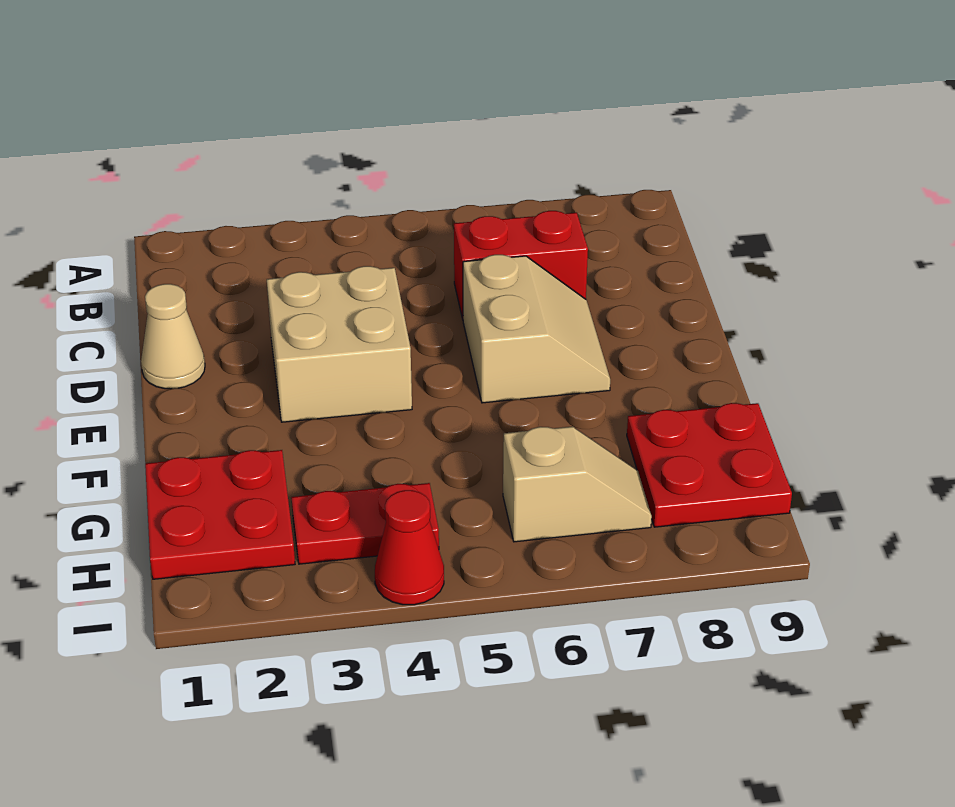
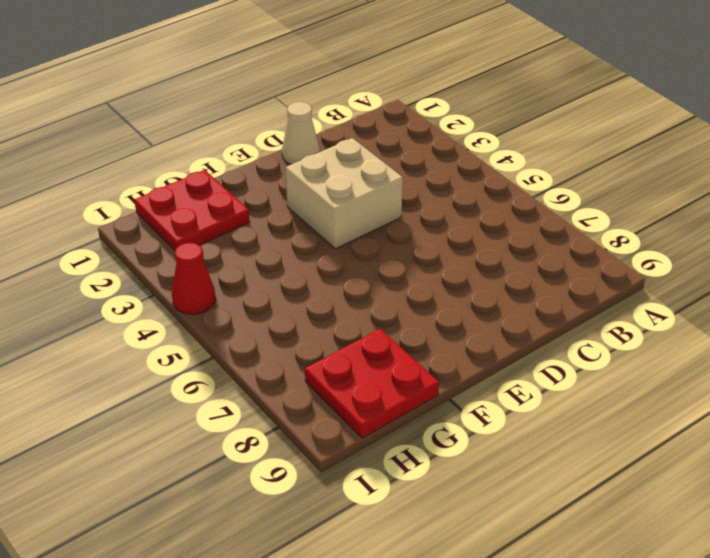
none -> red brick C6:C7 level 1
none -> tan slope D6:E7 level 1 top 6

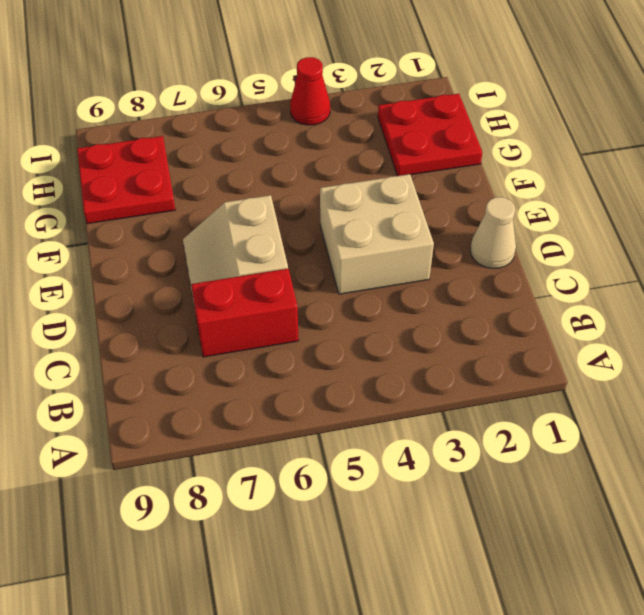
none -> red plate H3:H4 level 1
none -> tan slope H6:H7 level 1 top 6

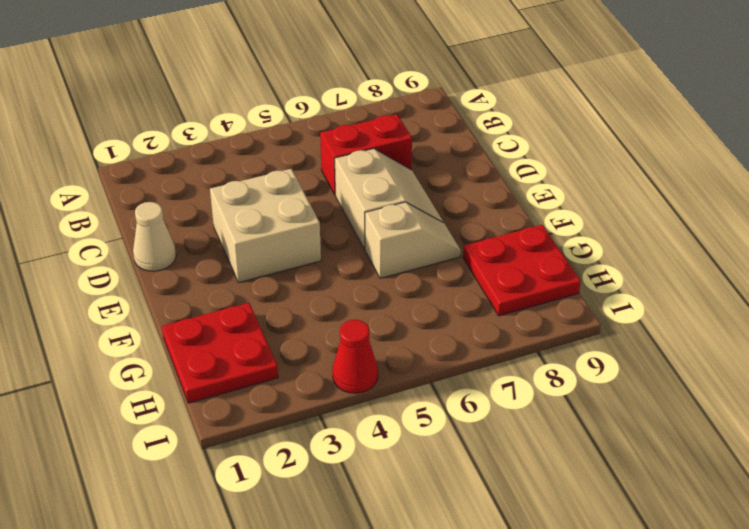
tan slope F6:F7 level 1 top 6 -> tan slope H6:H7 level 1 top 6
none -> red plate H3:H4 level 1

